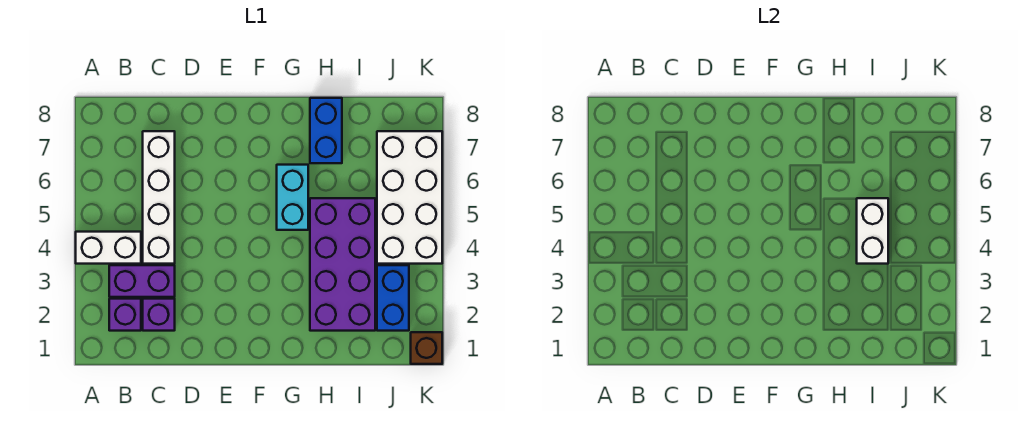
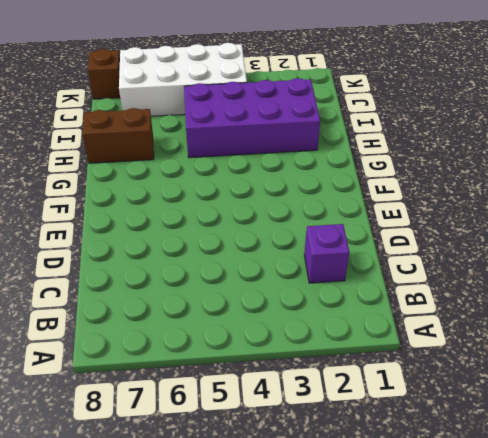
brown brick H7:H8 level 1 -> blue brick H7:H8 level 1
brown brick K8 level 1 -> brown brick K1 level 1
none -> white brick A4:B4 level 1
none -> purple brick B2 level 1
none -> purple brick B3:C3 level 1

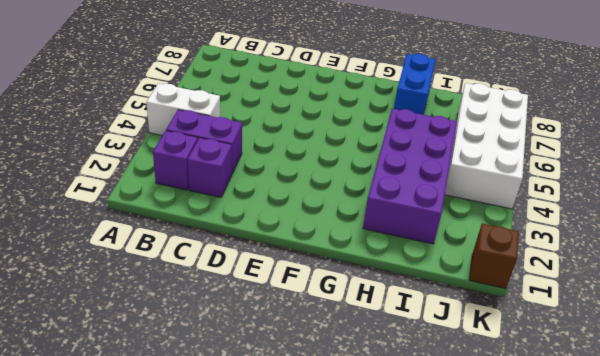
none -> white brick C4:C7 level 1
none -> cyan brick G5:G6 level 1
none -> blue brick J2:J3 level 1

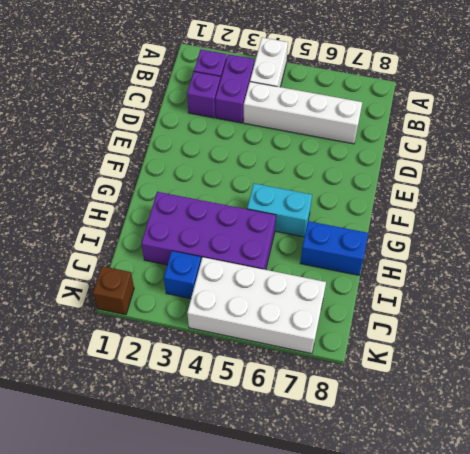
blue brick J3 level 1 -> blue brick J2:J3 level 1
none -> white brick I4:I5 level 2

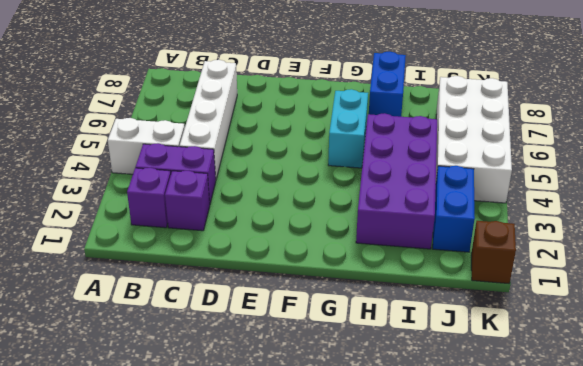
none -> white brick I4:I5 level 2

